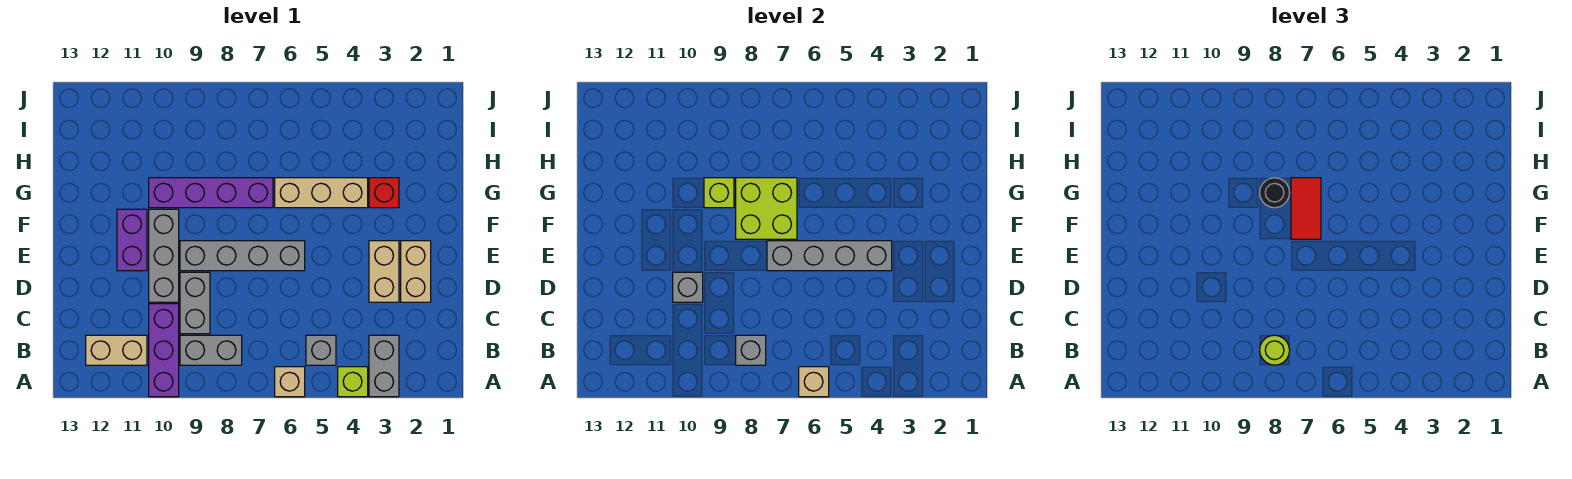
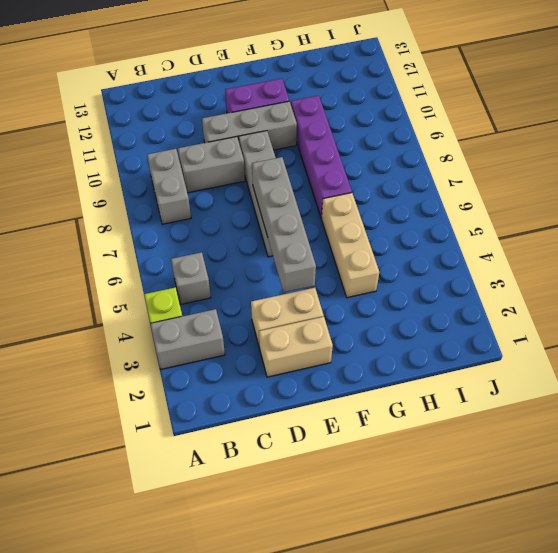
none -> tan brick A6 level 1
none -> purple brick A10:C10 level 1
none -> tan brick B11:B12 level 1

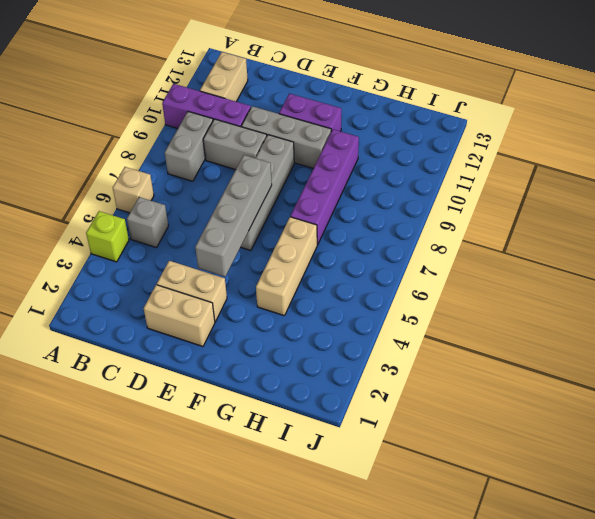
none -> grey brick A3:B3 level 1
none -> red brick G3 level 1
none -> tan brick A6 level 2

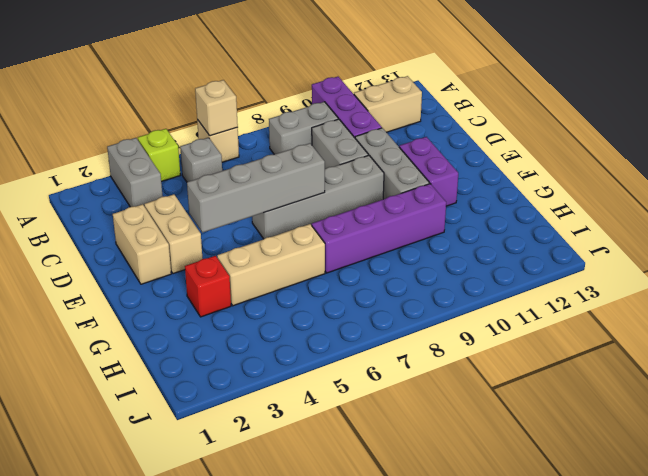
none -> grey brick B8 level 2
none -> grey brick D10 level 2
none -> lime brick F7:G8 level 2

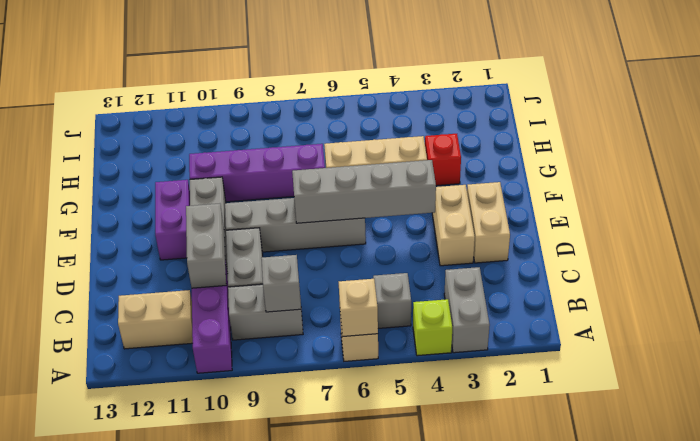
grey brick C10:D10 level 2 -> grey brick D10 level 2
none -> lime brick F7:G8 level 2
none -> lime brick G9 level 2
none -> lime round brick B8 level 3

